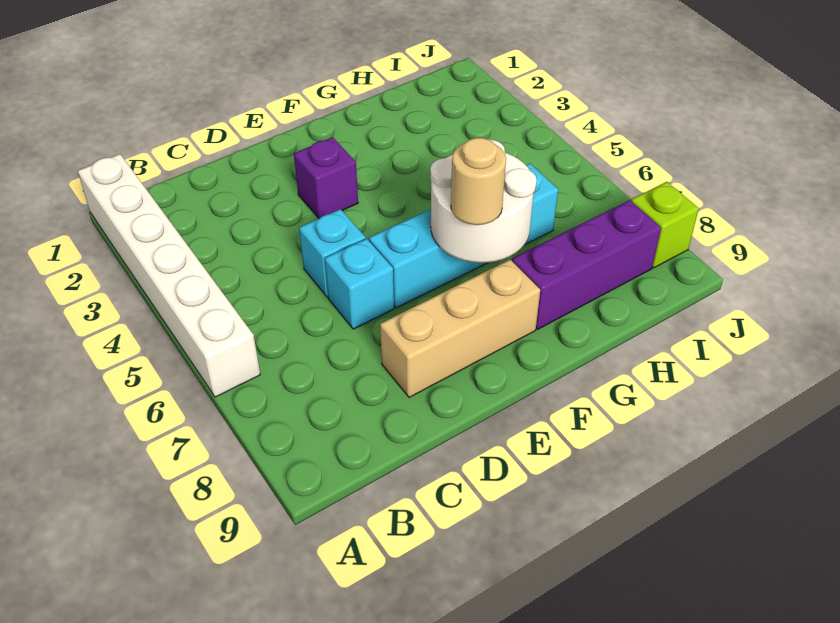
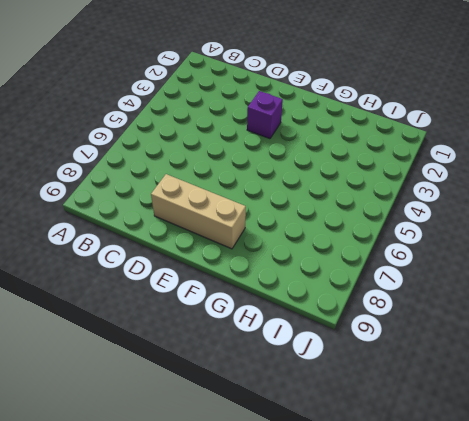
none -> white brick A1:A6 level 1
none -> cyan brick D5 level 1

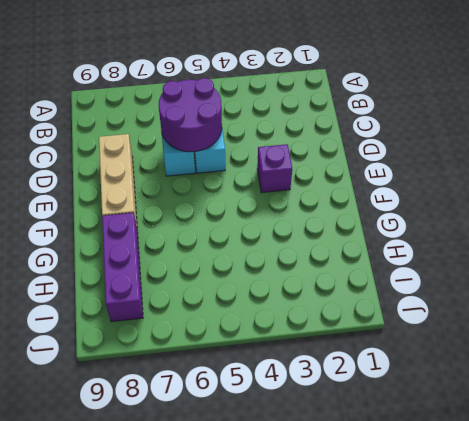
purple round brick C5:D6 level 2 -> none
none -> white brick A1:A6 level 1
none -> cyan brick E6:H6 level 1

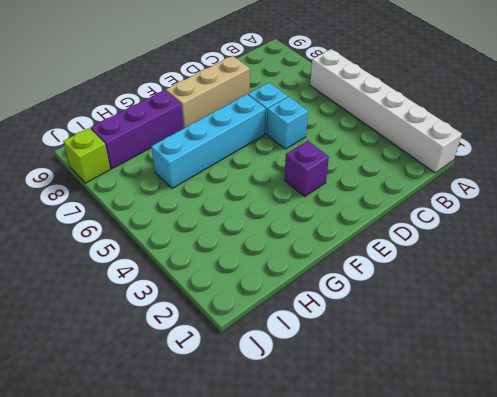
none -> white round brick F6:G7 level 2
none -> tan round brick F7 level 3

